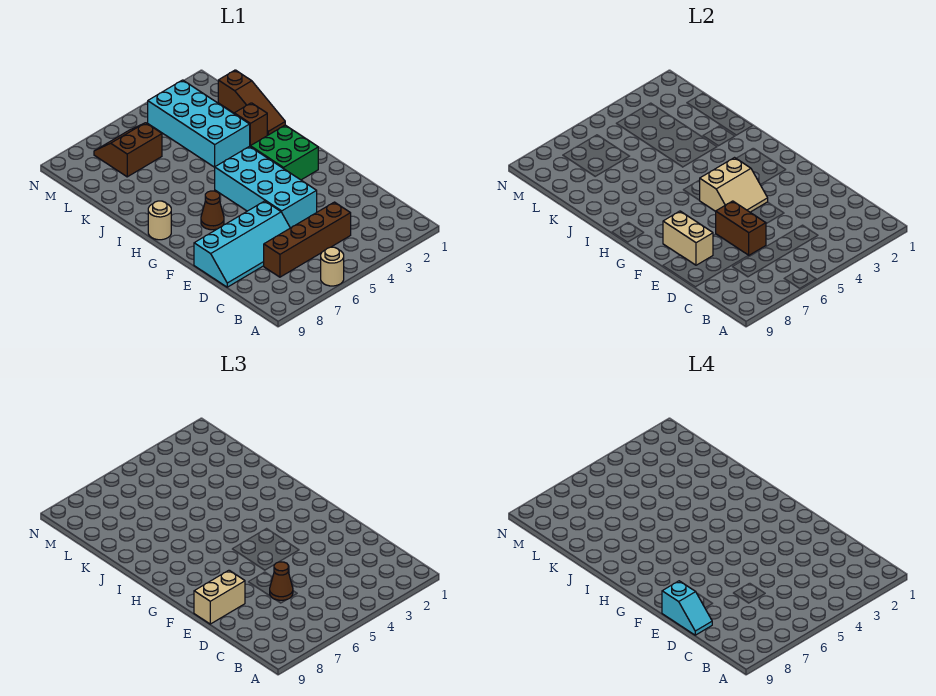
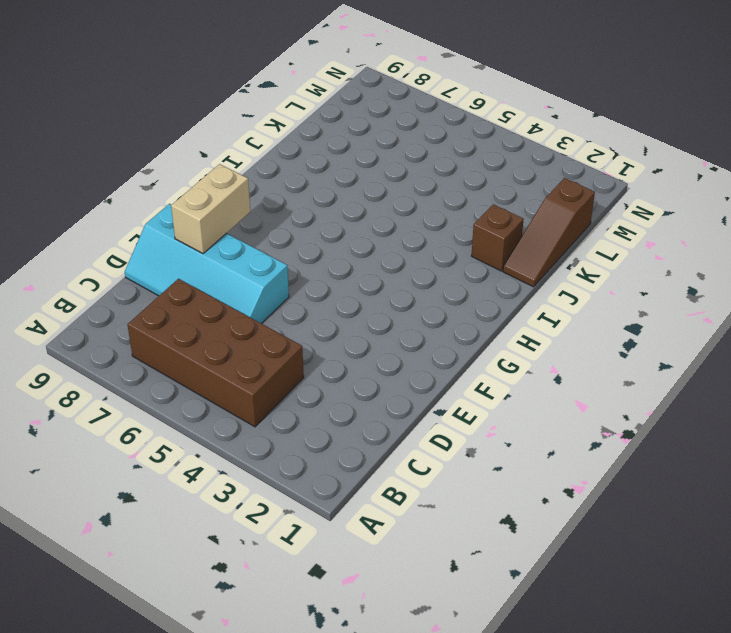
brown brick B4:C7 level 1 -> brown brick C4:C7 level 1
none -> tan round brick A6 level 1
none -> cyan brick E4:H5 level 1
none -> green brick G2:H3 level 1

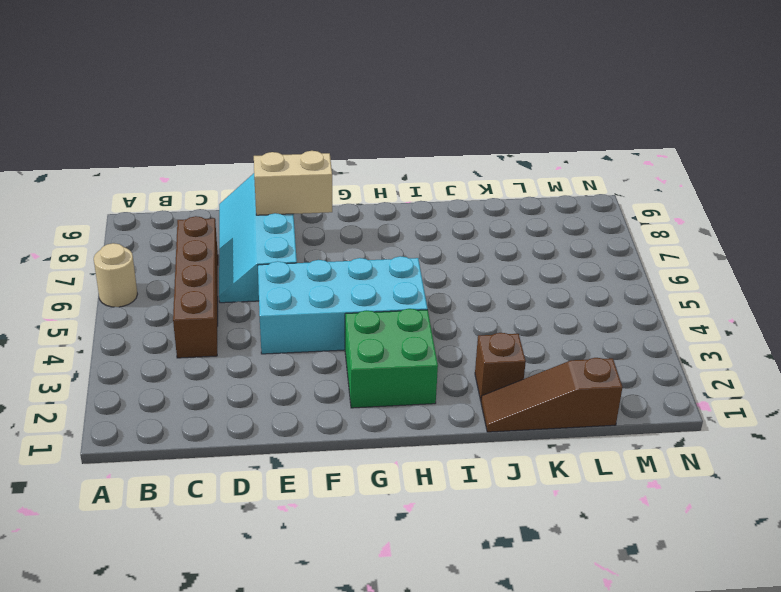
none -> brown cone G7 level 1
none -> tan round brick H9 level 1
none -> cyan brick J3:M4 level 1

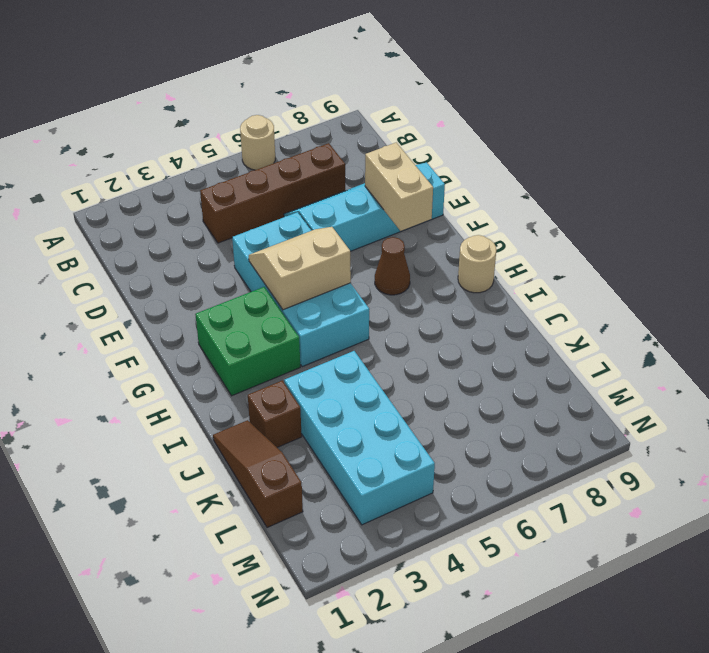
none -> brown slope L6:M7 level 1 top L
none -> brown brick D6:E6 level 2
none -> brown cone D6 level 3

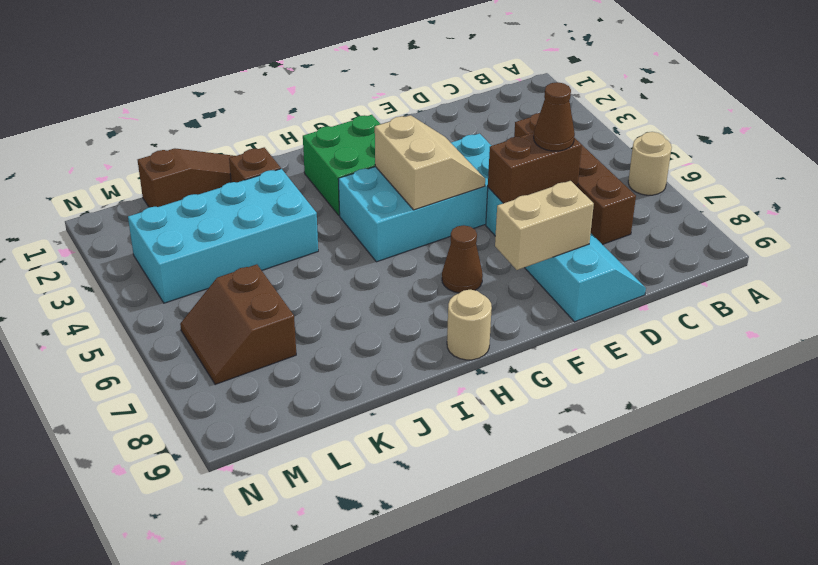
none -> tan brick E8:E9 level 3
none -> cyan slope D9:E9 level 4 top E

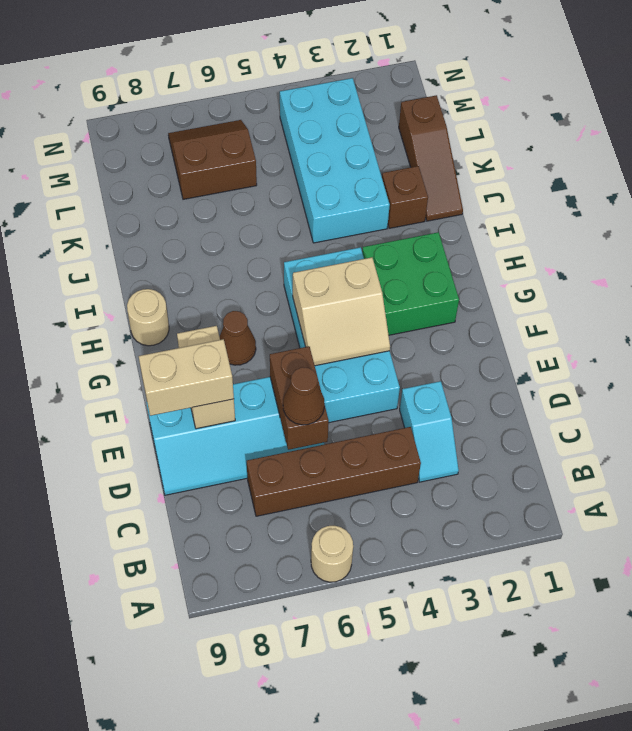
cyan slope C3:D3 level 1 top D -> cyan slope D9:E9 level 4 top E

